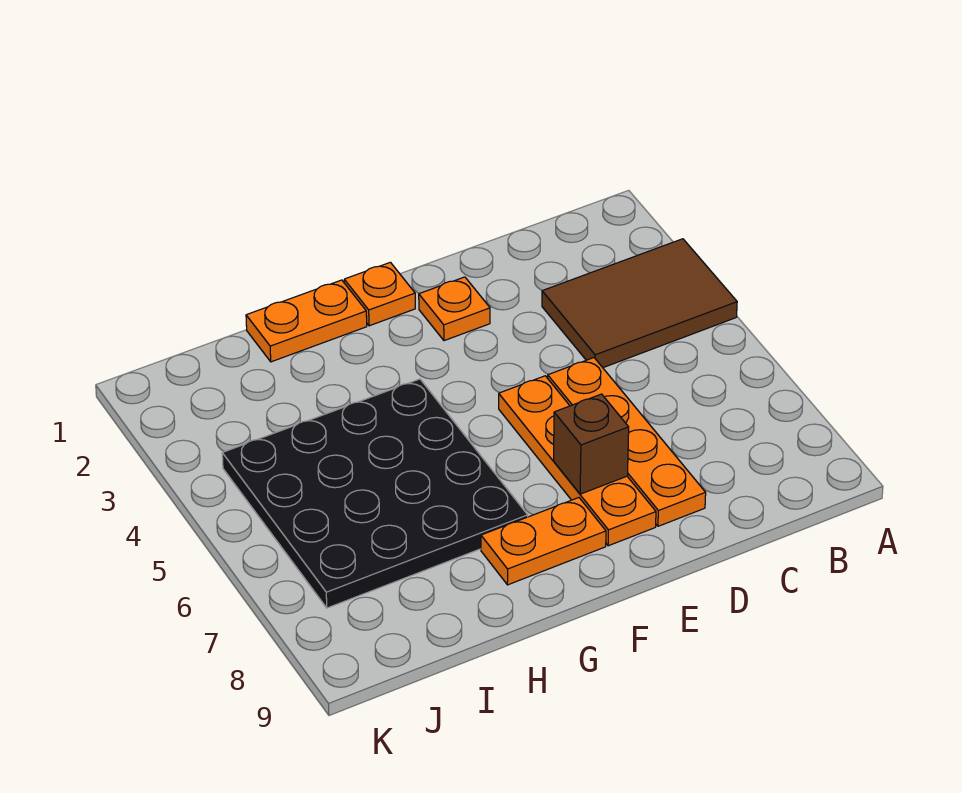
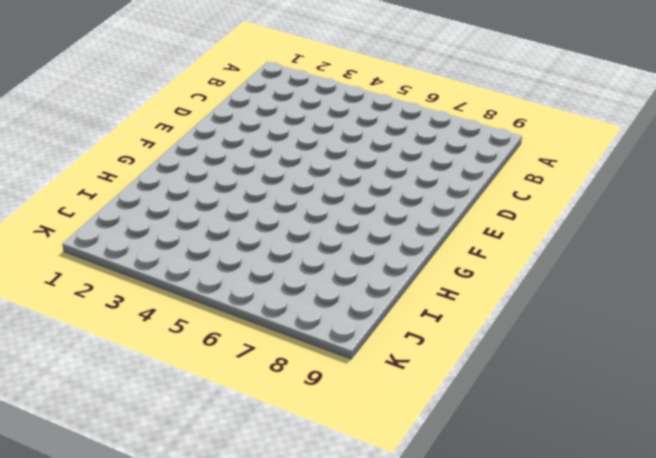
none -> brown tile A3:C4 level 1
none -> orange plate D5:D8 level 1

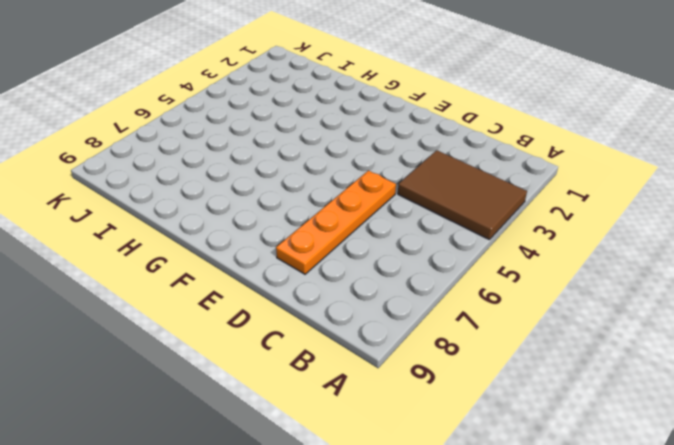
none -> orange plate E2 level 1
none -> orange plate E5:E8 level 1

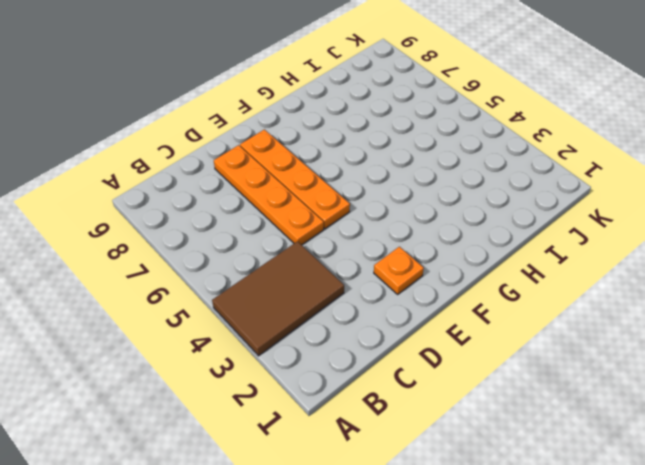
none -> orange plate F1 level 1
none -> orange plate F8:G8 level 1

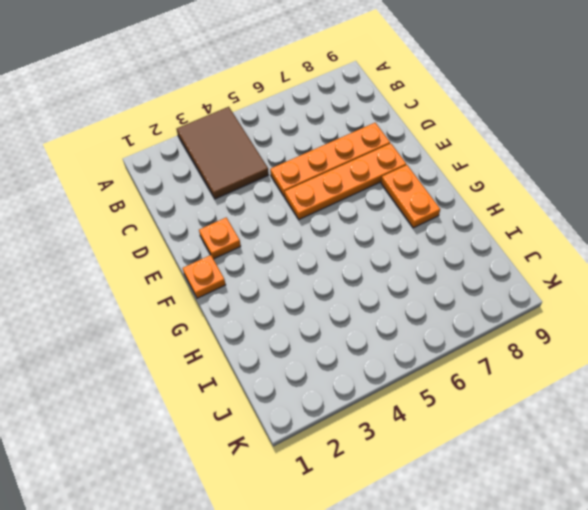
none -> orange plate G1:H1 level 1
none -> black plate G4:J7 level 1

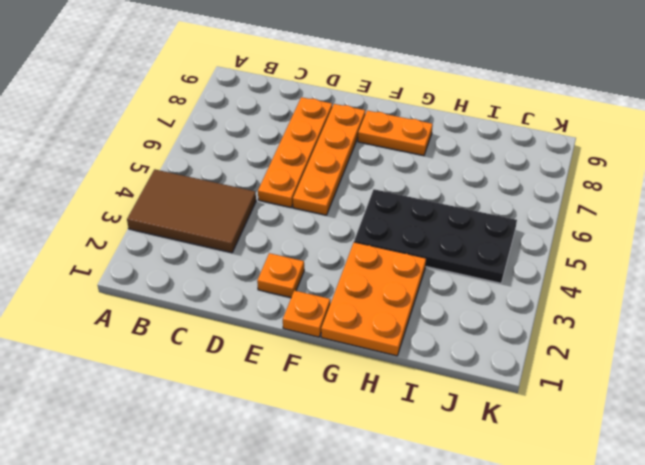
orange plate G1:H3 level 1 -> orange plate G1:H1 level 1
black plate G4:J5 level 1 -> black plate G4:J7 level 1
none -> brown brick E7 level 2

